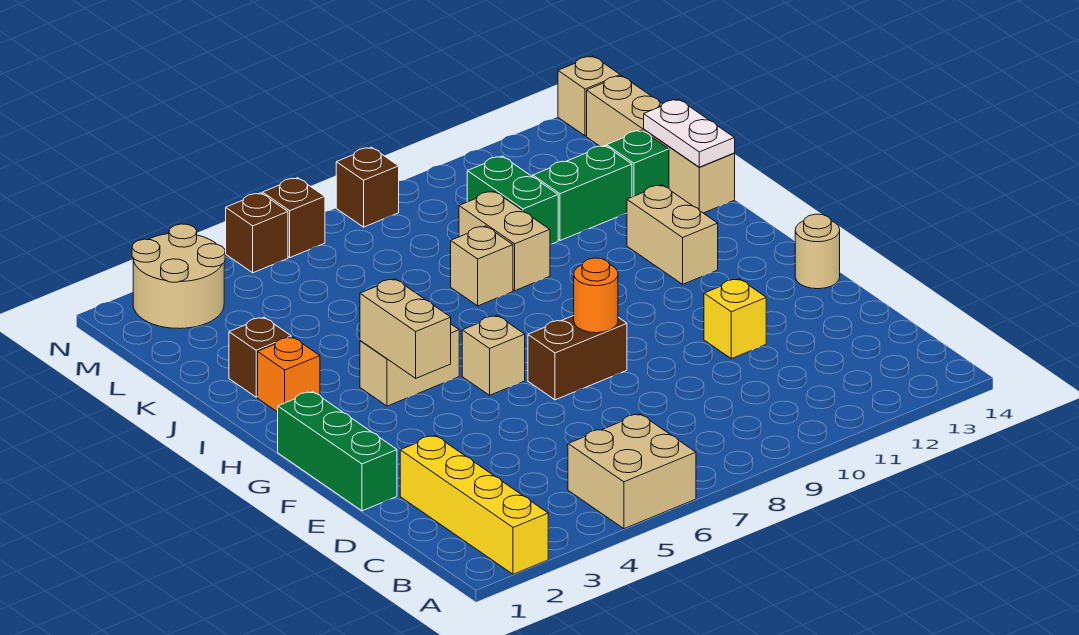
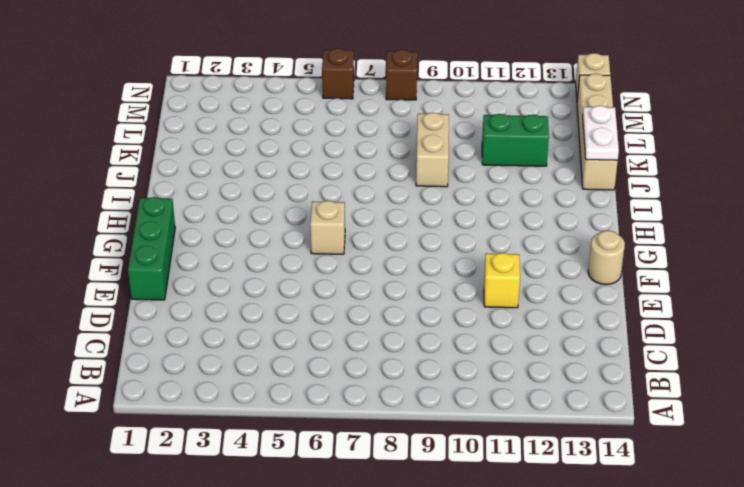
none -> yellow brick A2:D2 level 1
none -> tan brick A5:B6 level 1
none -> brown brick F7:F8 level 1

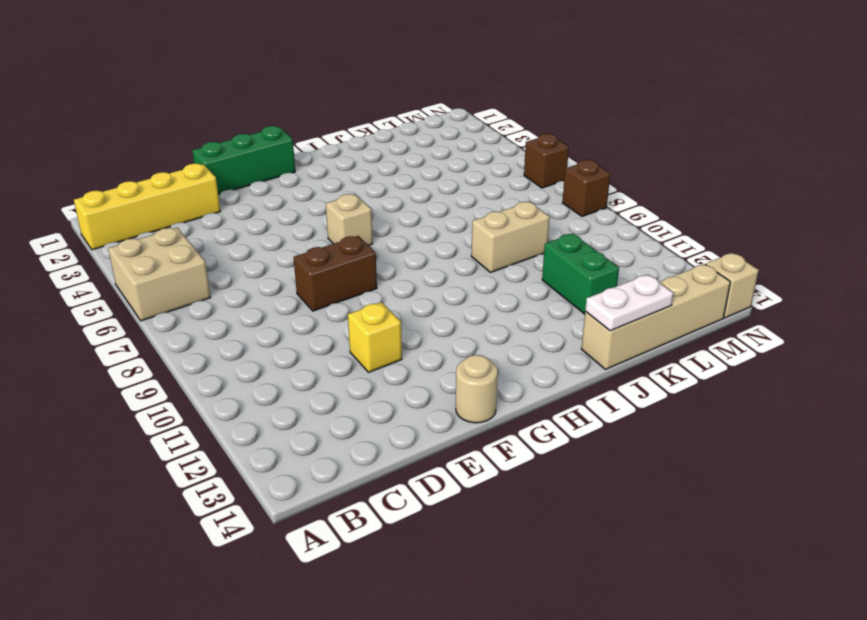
brown brick E8:F8 level 1 -> brown brick F7:F8 level 1
none -> tan brick H4:H5 level 1
none -> tan brick H12:I12 level 1
none -> orange brick I2 level 1

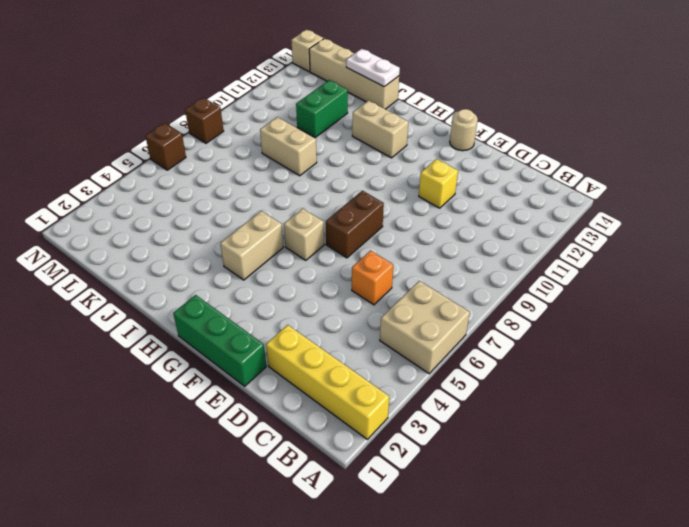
orange brick D6 level 1 -> orange brick I2 level 1
none -> brown brick J2 level 1
none -> tan brick J8 level 1
none -> green brick K10:L10 level 1

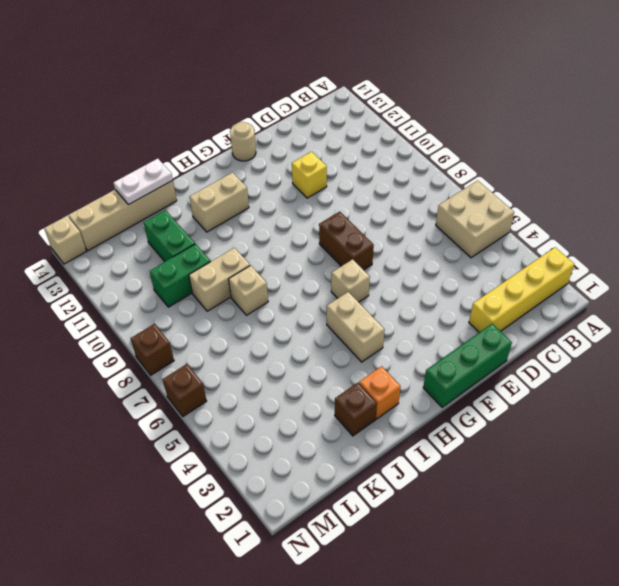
none -> green brick K13 level 1
none -> tan round brick M2:N3 level 1
none -> brown brick N5 level 1

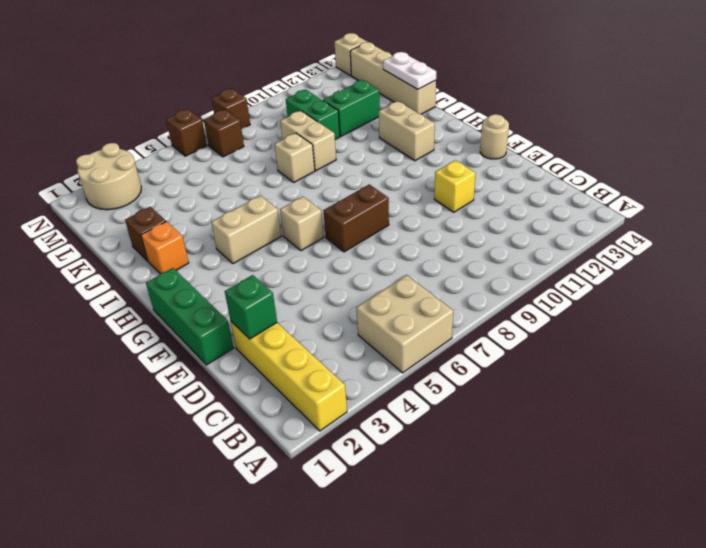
green brick D2 level 2 -> green brick K13 level 1
brown brick M7 level 1 -> brown brick N5 level 1
none -> orange round brick F8 level 2
none -> tan brick G4:H4 level 2

